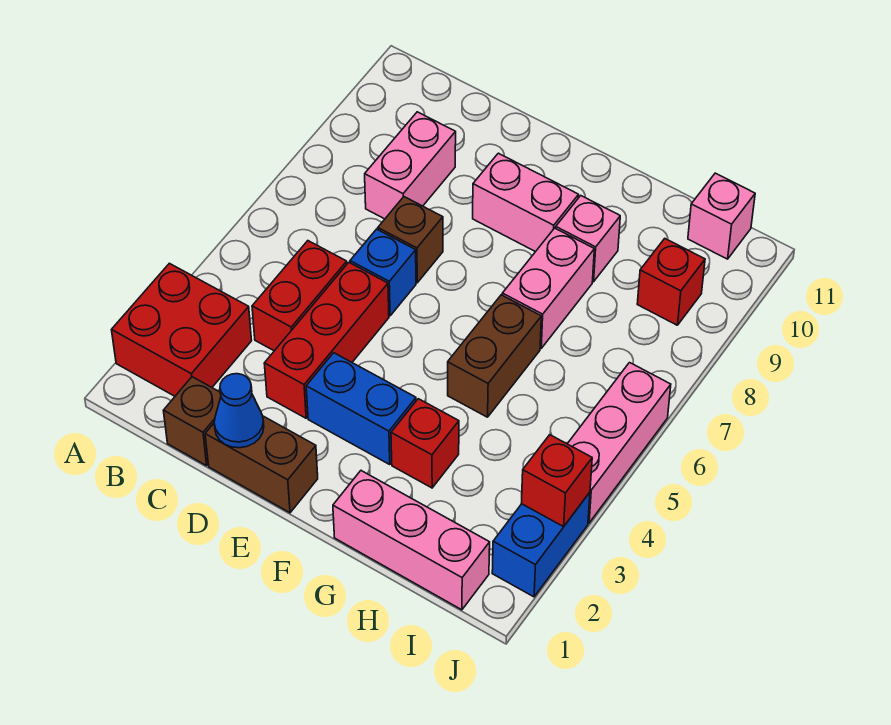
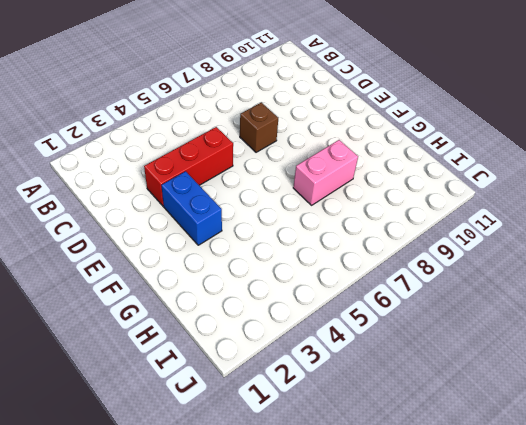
none -> red brick A2:B3 level 1
none -> brown brick C1 level 1
none -> red brick C4:C5 level 1

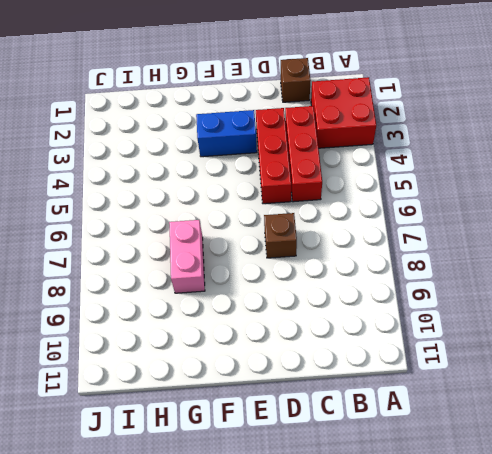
red brick C3:C5 level 1 -> red brick C4:C5 level 1
none -> pink brick C8:C9 level 1
none -> brown brick D1:E1 level 1
none -> blue brick D6 level 1

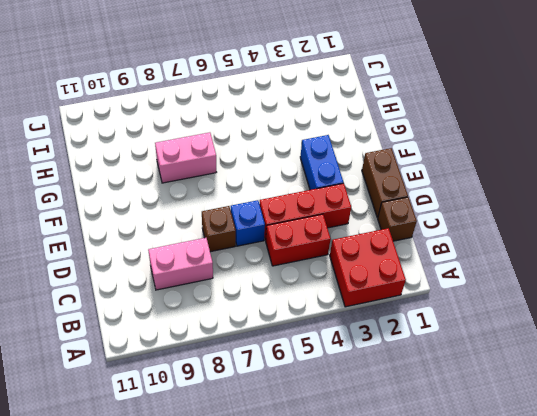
none -> pink brick E9:F9 level 1
none -> pink brick G1:I1 level 1
none -> red brick G3 level 1

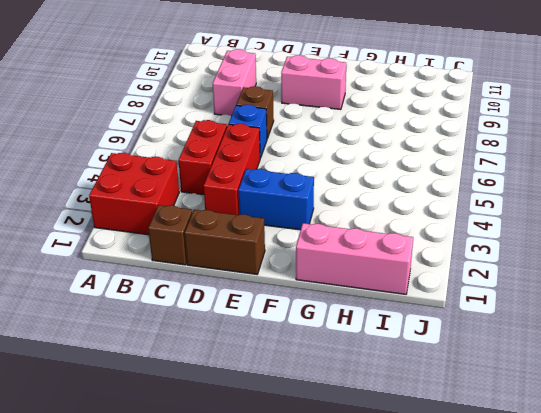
none -> red brick G3 level 1
none -> brown brick G5:G6 level 1
none -> pink brick G7:G8 level 1

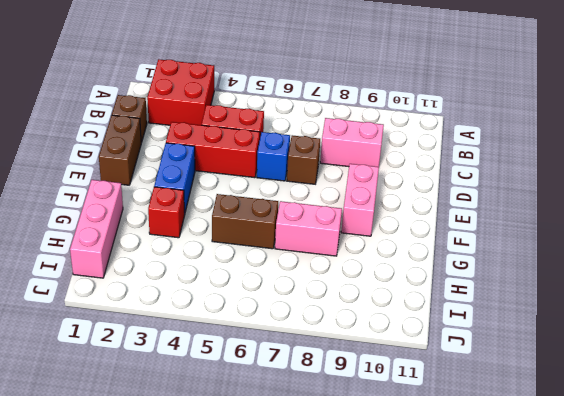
none -> pink brick G9 level 1
none -> red brick I9 level 1
none -> pink brick I11 level 1

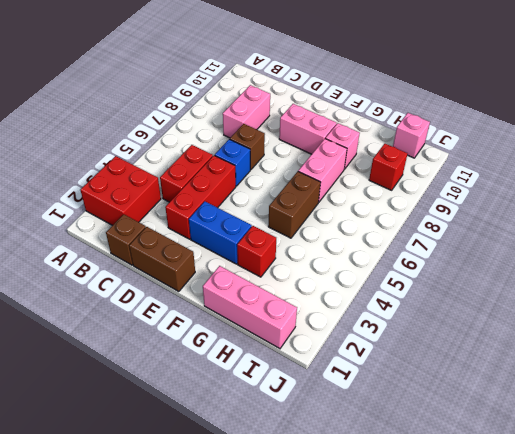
none -> blue brick J2:J3 level 1
none -> pink brick J4:J6 level 1
none -> blue cone D1 level 2

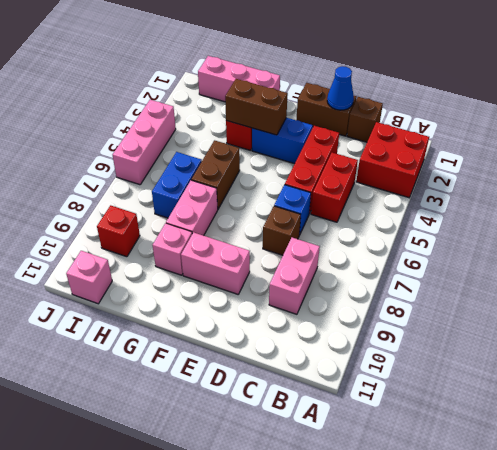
brown brick F3:G3 level 2 -> none
blue brick H6:H7 level 1 -> blue brick J2:J3 level 1
none -> red brick J3 level 2

